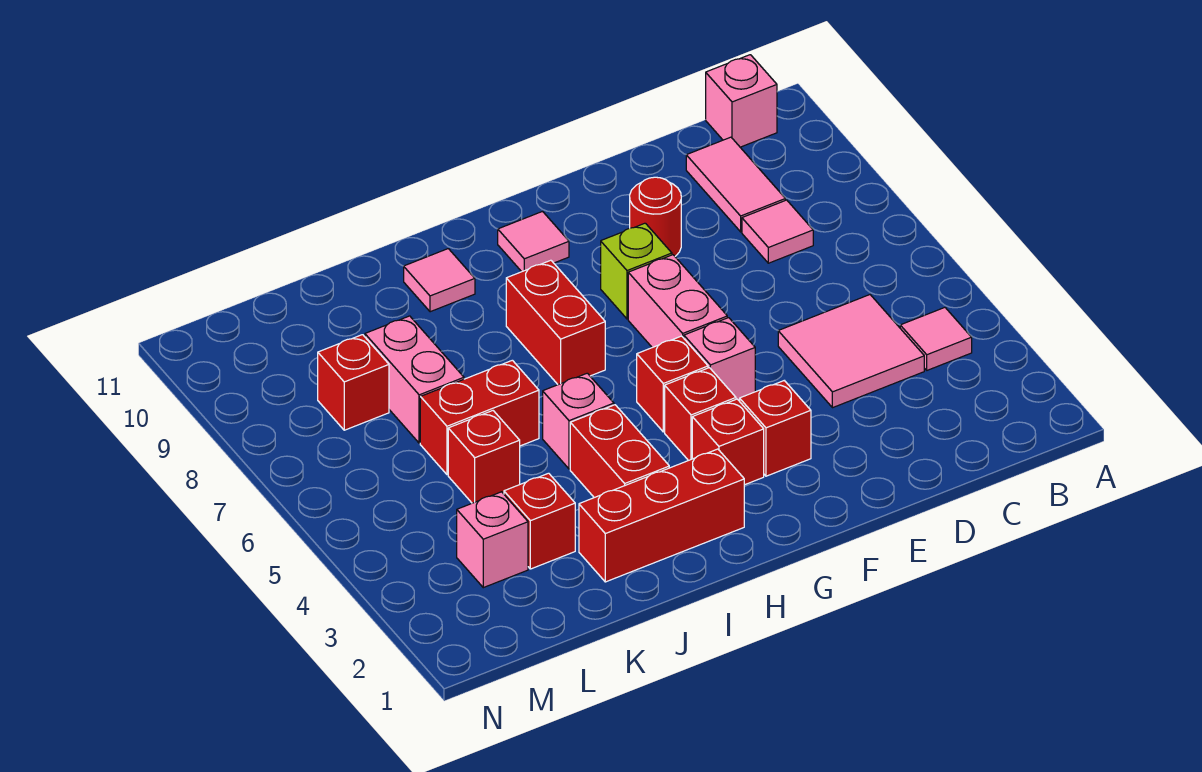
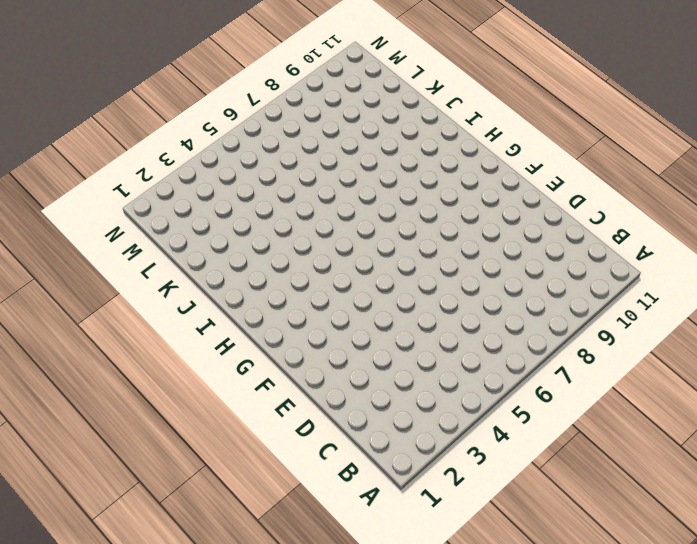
none -> pink tile B4 level 1
none -> pink brick B11 level 1
none -> pink tile C4:D5 level 1

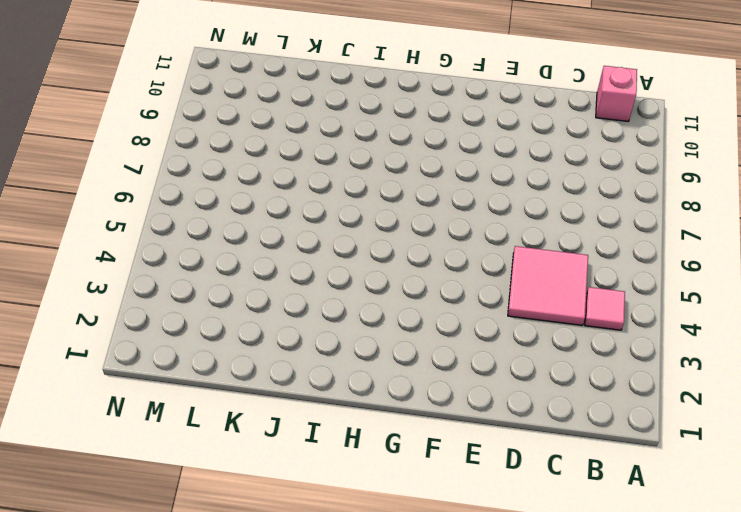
none -> pink tile C8 level 1
none -> pink tile C9:C10 level 1
none -> red round brick E9 level 1

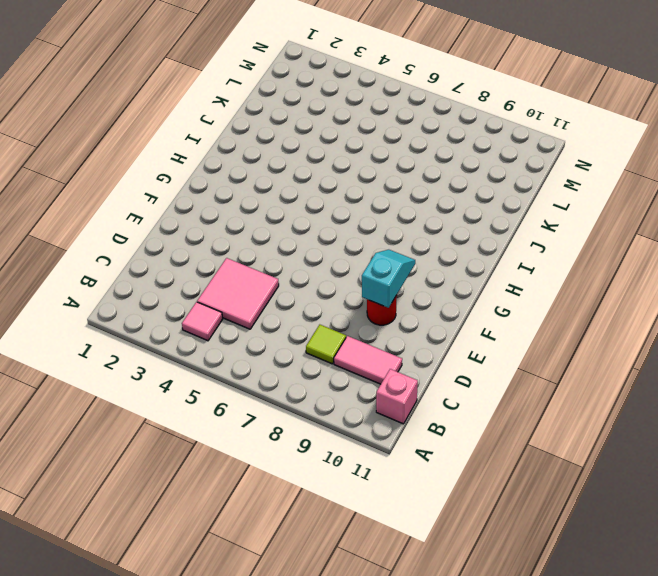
lime tile C8 level 1 -> pink tile C8 level 1
cyan slope E9:F9 level 2 top E -> none
none -> red brick F3 level 1
none -> pink brick F5 level 1
none -> pink brick F6:F7 level 1

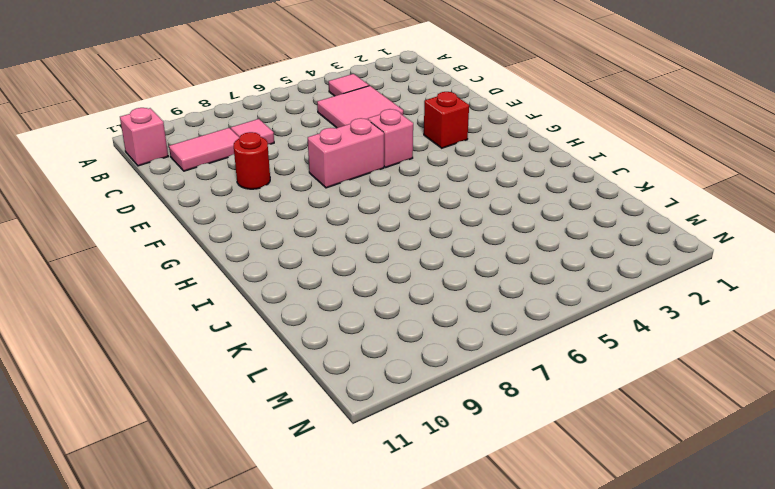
none -> lime brick F8 level 1
none -> red brick G3 level 1
none -> red brick G4 level 1

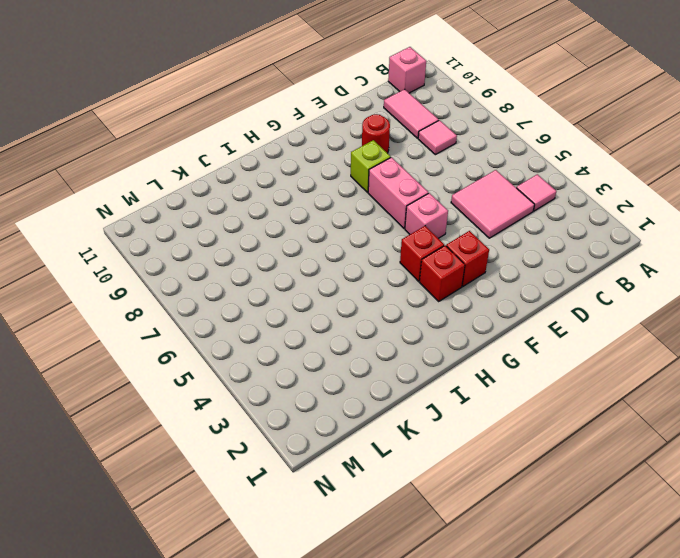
none -> red brick G5 level 1
none -> pink tile G10 level 1
none -> red brick H2:J2 level 1

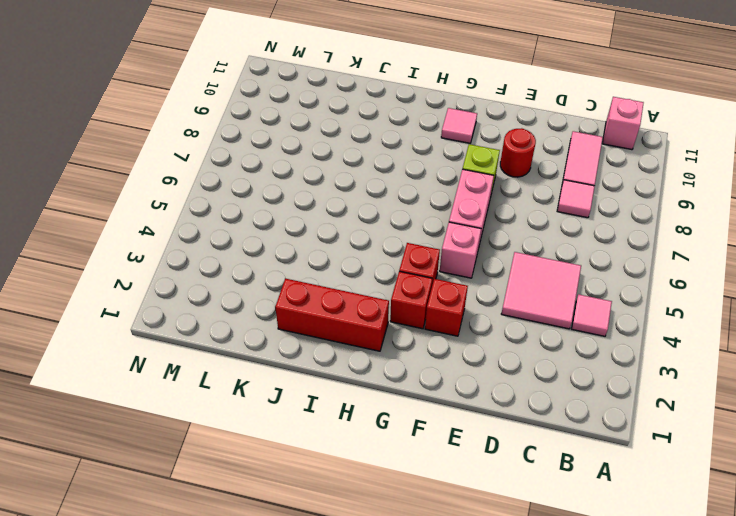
none -> red brick G5 level 1
none -> red brick H7:H8 level 1
none -> red brick I3:I4 level 1

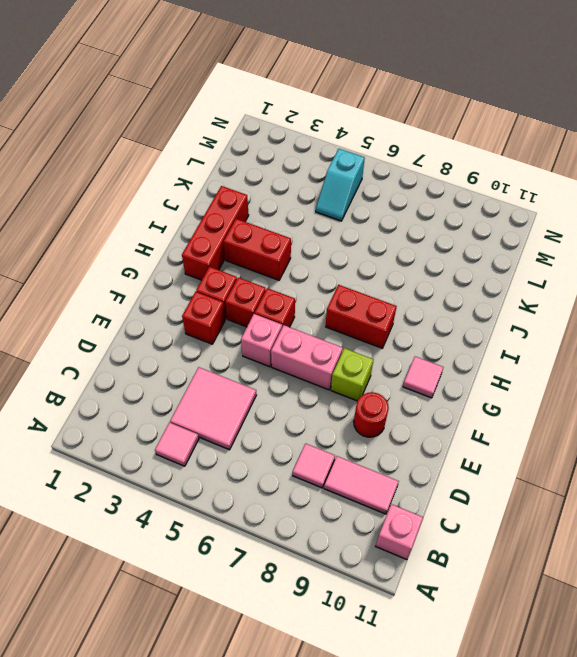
cyan slope L5:M5 level 1 top M -> none
none -> pink brick I5 level 1
none -> pink tile I10 level 1
none -> red brick J6:K6 level 1

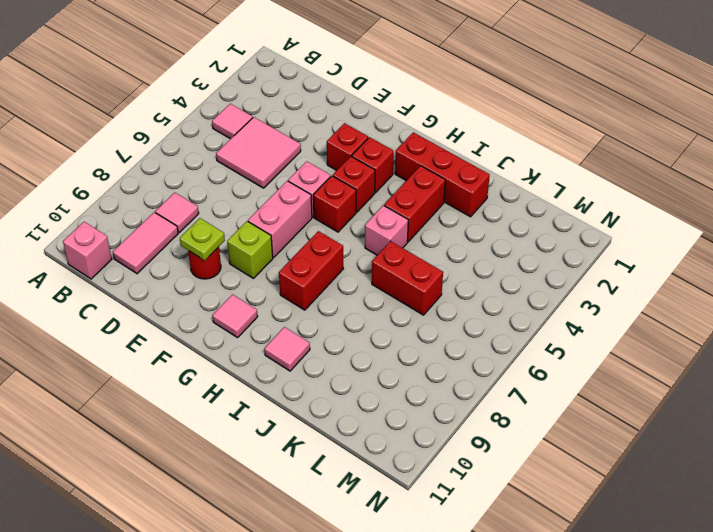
lime plate E9 level 2 -> none
none -> red brick K3 level 1
none -> red brick K5 level 1
none -> pink brick K7:K8 level 1

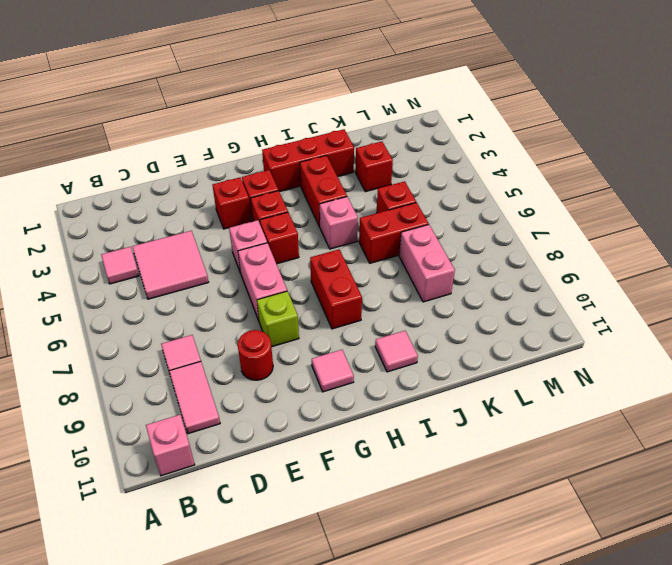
none -> pink brick L3 level 1
none -> red brick L8 level 1

